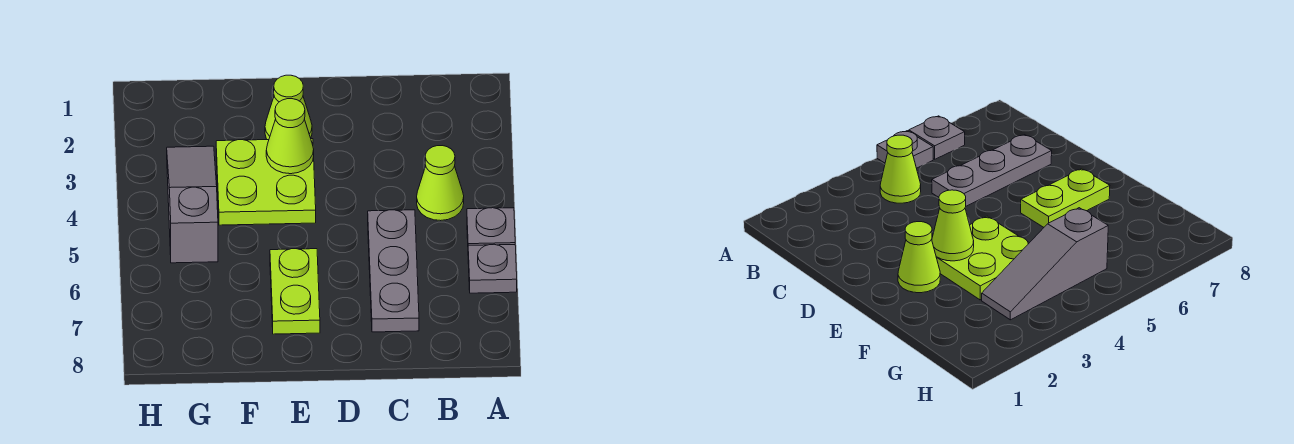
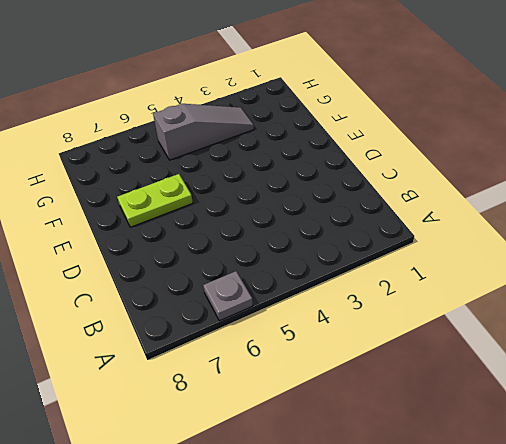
none -> grey plate A5 level 1
none -> lime cone B4 level 1

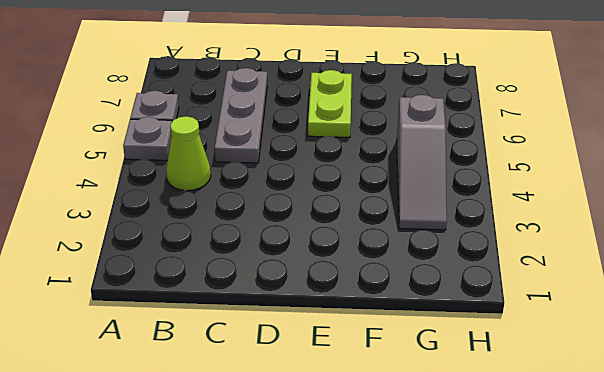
none -> lime cone E2 level 1
none -> lime plate E3:F4 level 1

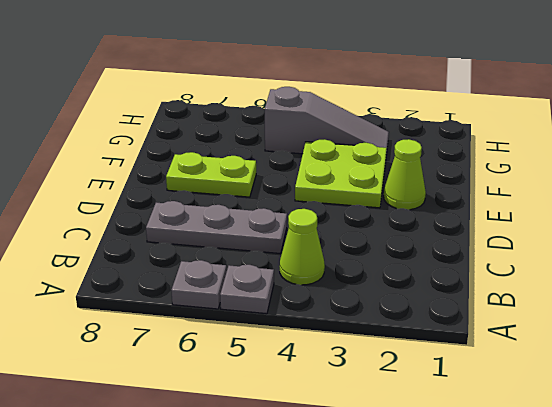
none -> lime cone E3 level 2

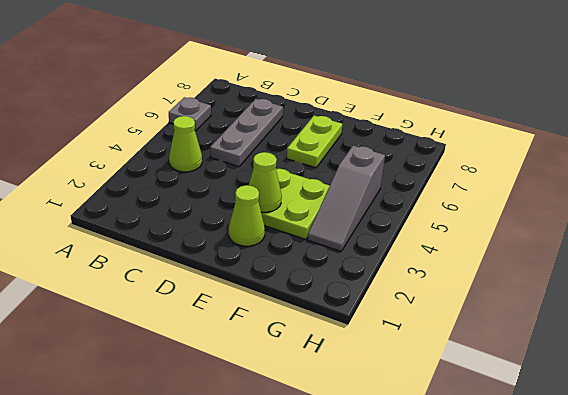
none -> grey plate A5 level 1

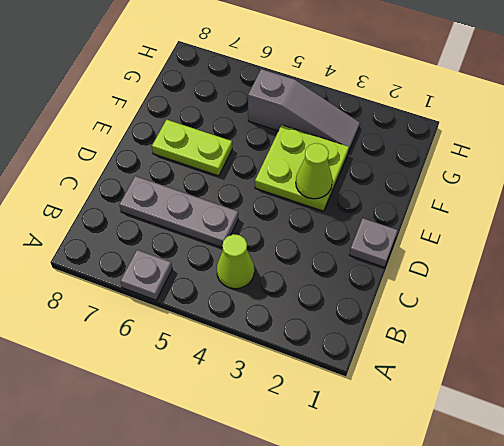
grey plate D1 level 1 -> grey plate A5 level 1
none -> lime cone E2 level 1

